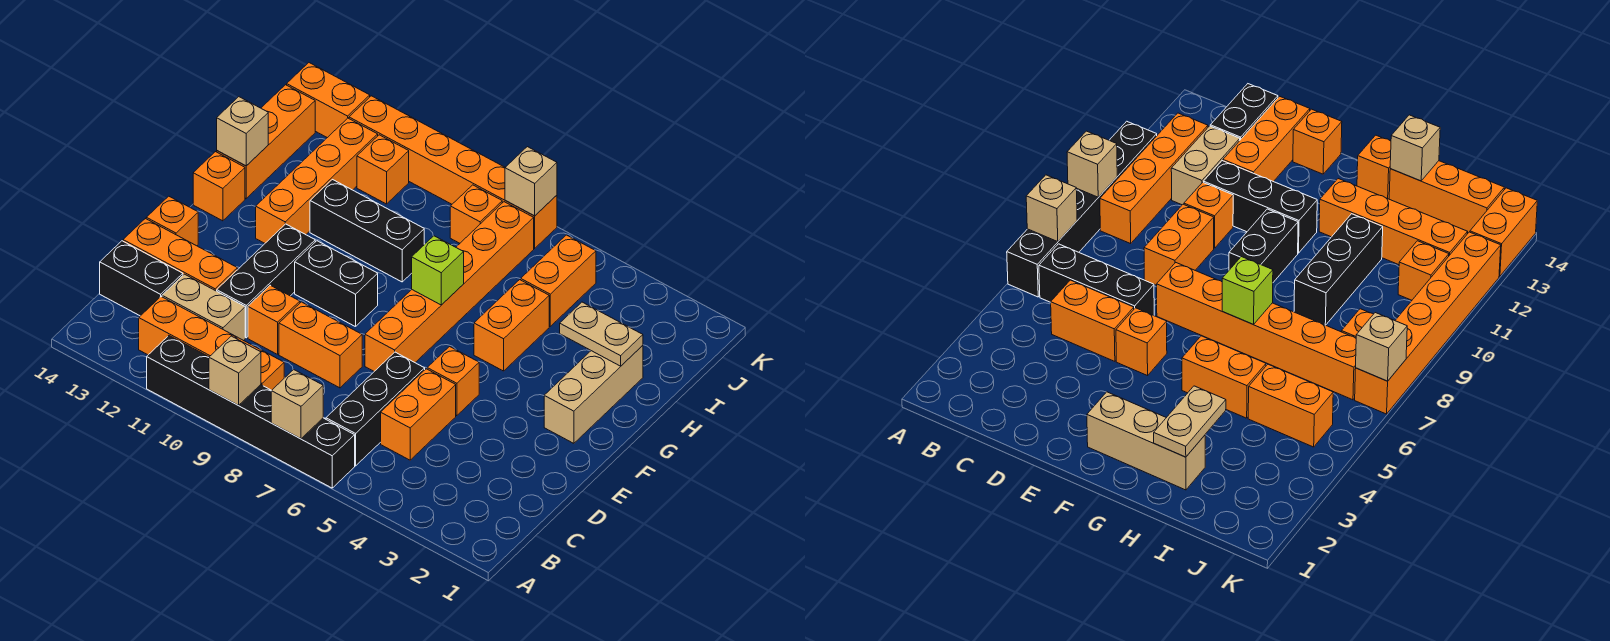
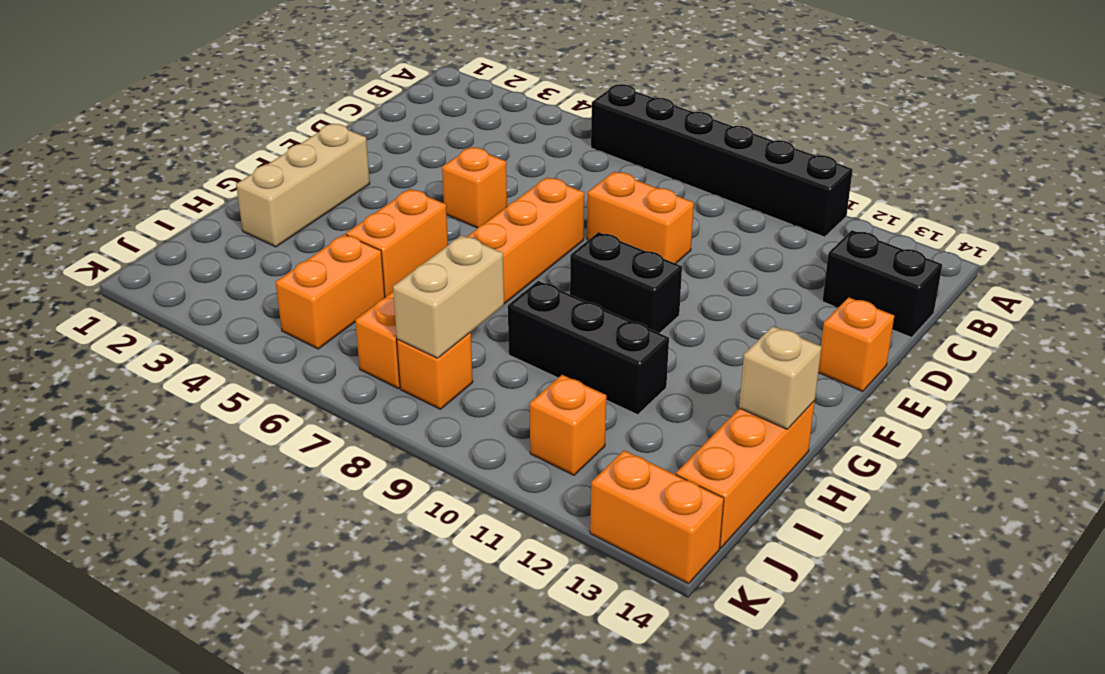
tan brick I8:J8 level 2 -> tan brick C11:C12 level 1
none -> black brick B6:D6 level 1
none -> orange brick B9:B12 level 1
none -> orange brick C5:D5 level 1
none -> orange brick D10 level 1

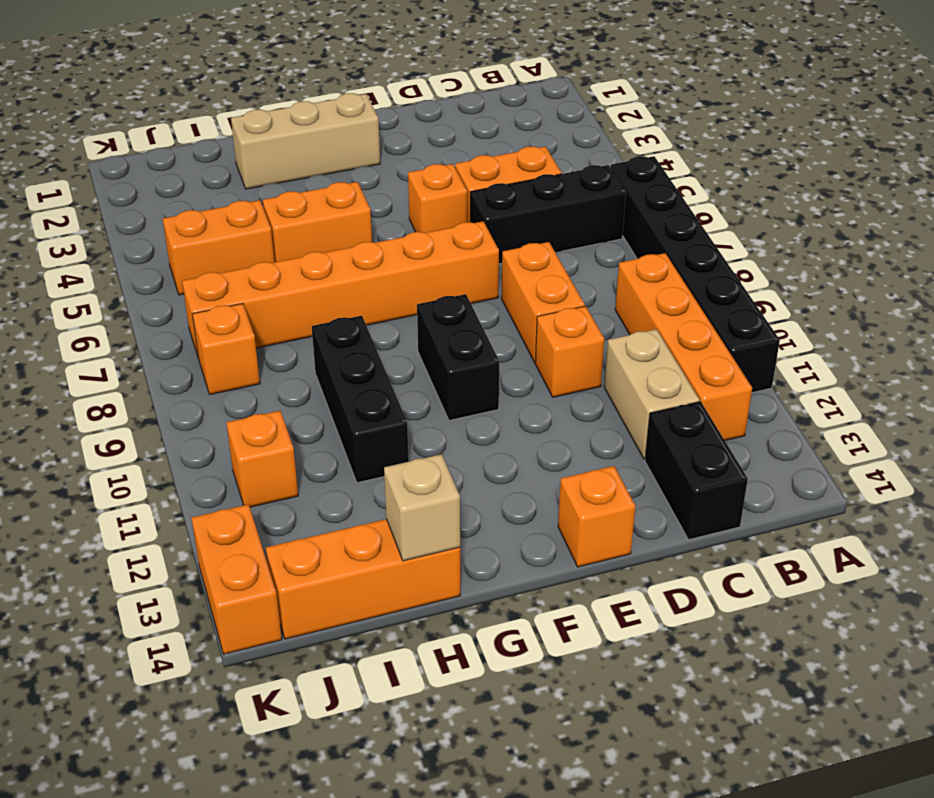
none -> black brick D11:F11 level 1
none -> orange brick D12:D14 level 1
none -> orange brick G12:J12 level 1
none -> orange brick G14 level 1

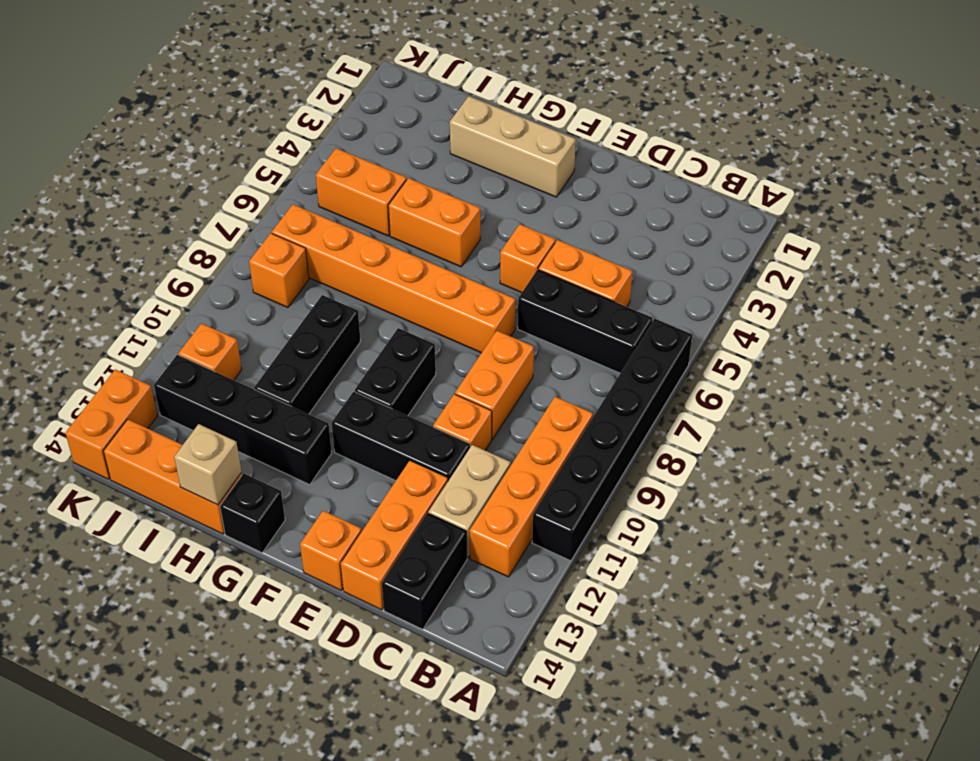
black brick G12:J12 level 1 -> orange brick G12:J12 level 1
black brick G14 level 1 -> orange brick G14 level 1
none -> orange brick K7:K12 level 1
none -> tan brick A7 level 2
none -> tan brick A9 level 2
none -> lime brick G7 level 2

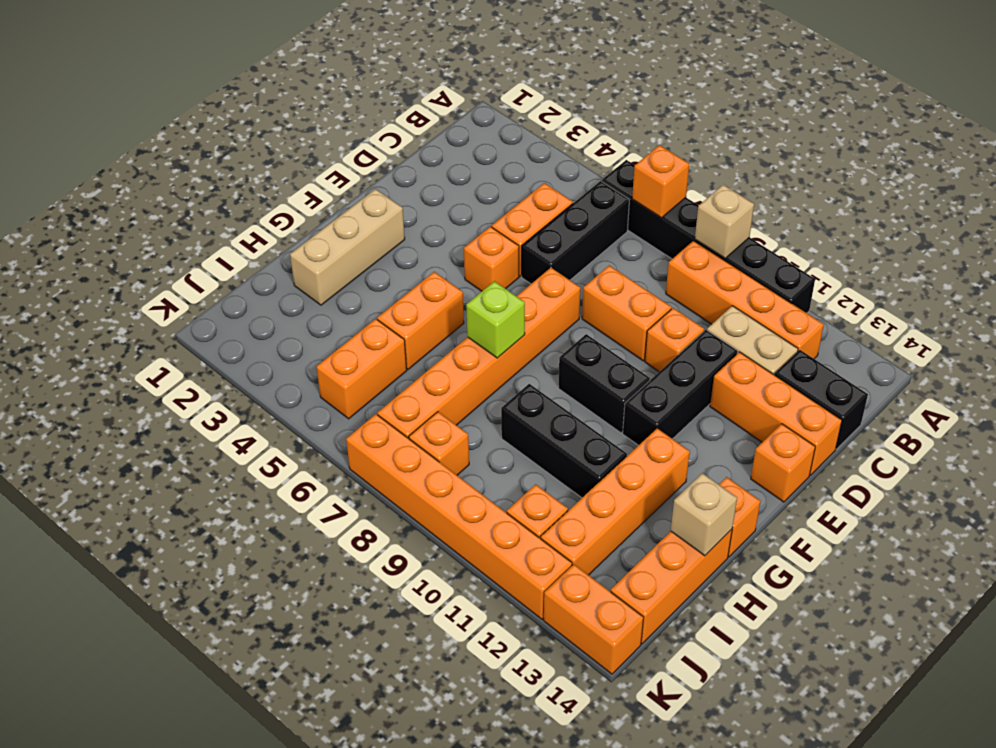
orange brick A7 level 2 -> tan brick A7 level 2
none -> tan plate H2:H3 level 2
none -> tan brick K7 level 2

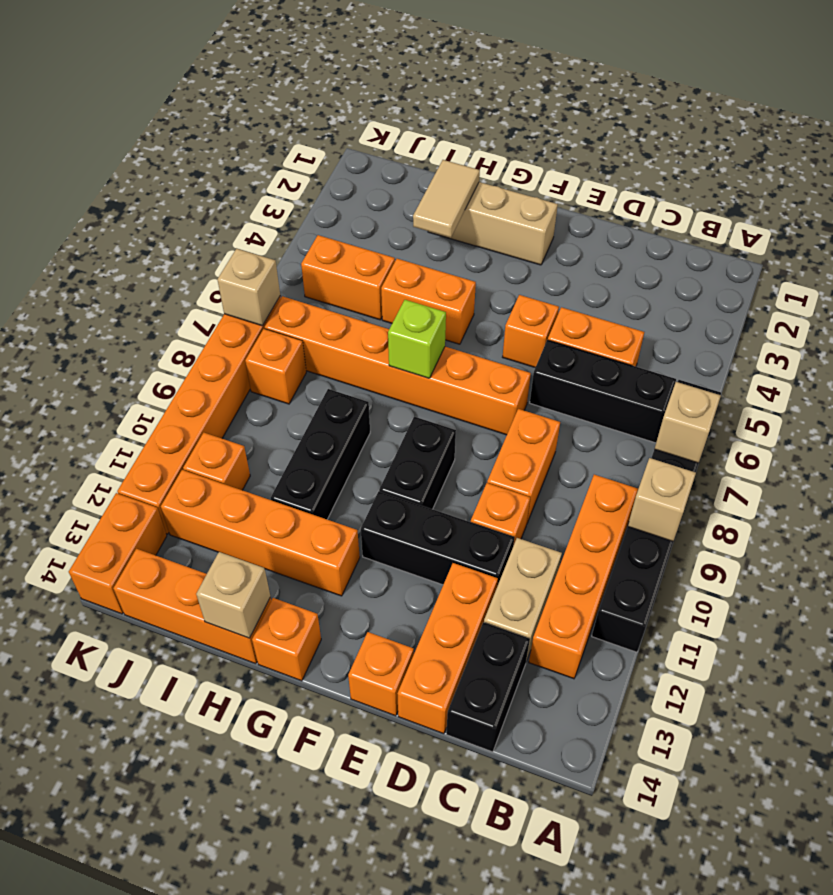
tan tile H2:H3 level 2 -> tan plate H2:H3 level 2

